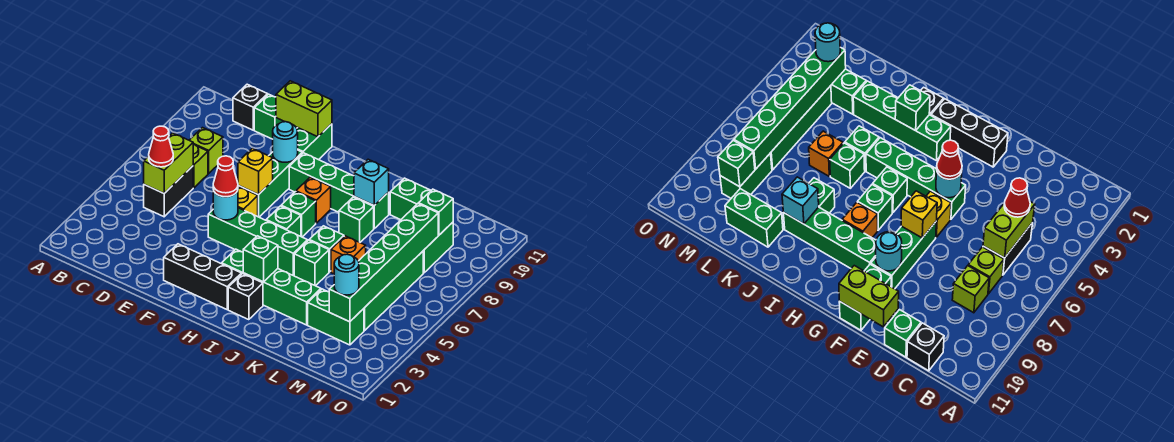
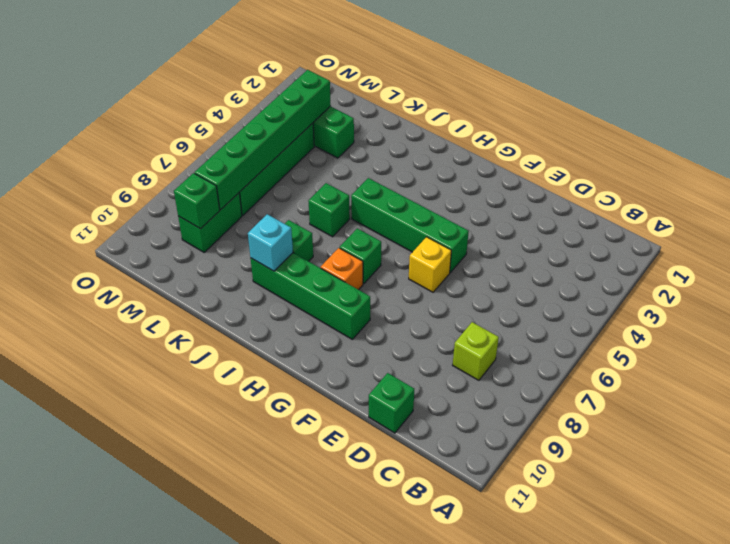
none -> black brick C5:C6 level 1
none -> lime brick C7 level 1
none -> black brick C11 level 1
none -> black brick F2:H2 level 1

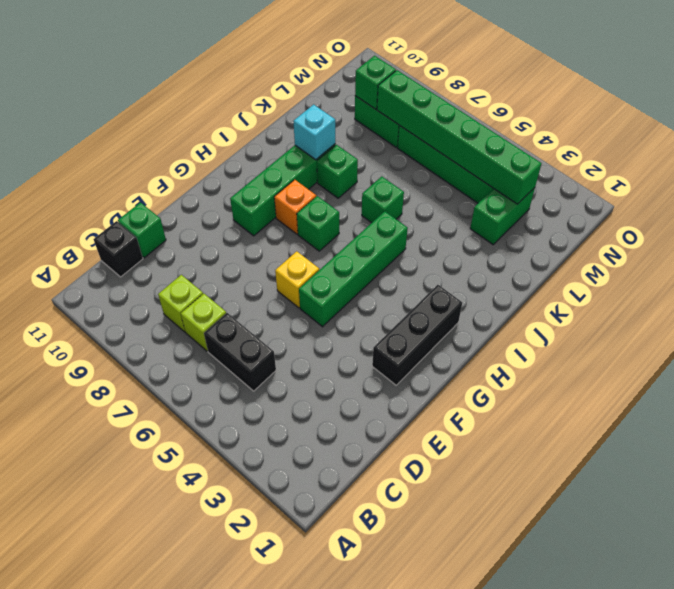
none -> green brick F7:F9 level 1
none -> green brick F10:F11 level 1
none -> green brick H3:K3 level 1
none -> green brick H6 level 1

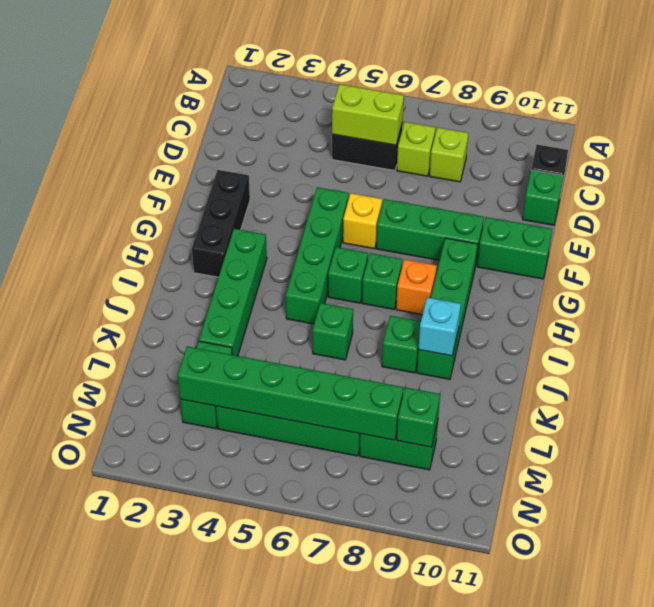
none -> black brick I2 level 1
none -> green brick J5 level 1
none -> orange brick K6 level 1
none -> green brick K10:L10 level 1

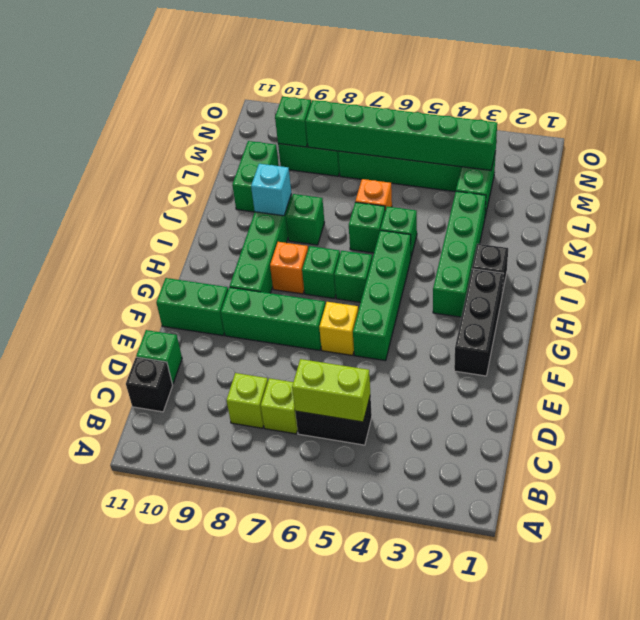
none -> lime brick E11:F11 level 2
none -> cyan round brick F5 level 2
none -> yellow brick F7 level 2
none -> cyan round brick F9 level 2

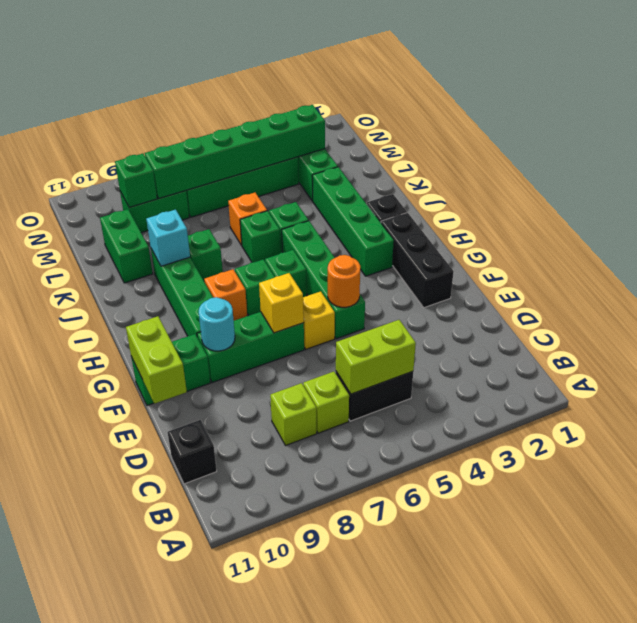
orange round brick F5 level 2 -> cyan round brick F5 level 2
none -> green brick D11 level 1
none -> green brick I3 level 2
none -> red cone C5 level 3
none -> red cone F5 level 3

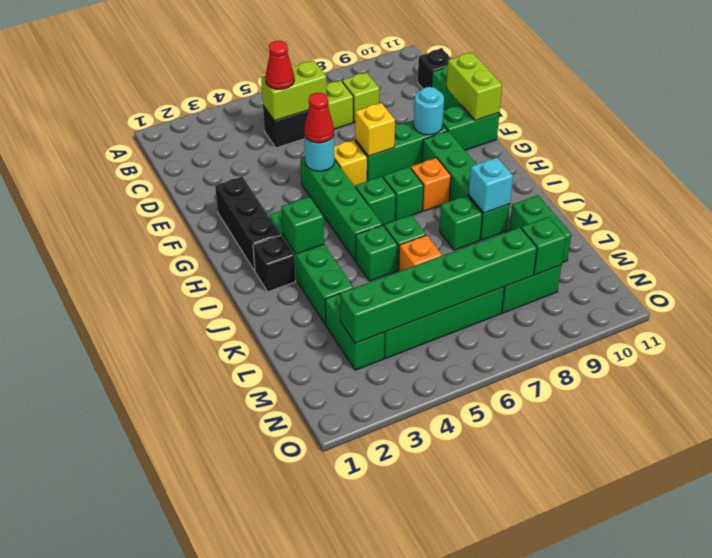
none -> cyan round brick M3 level 3

